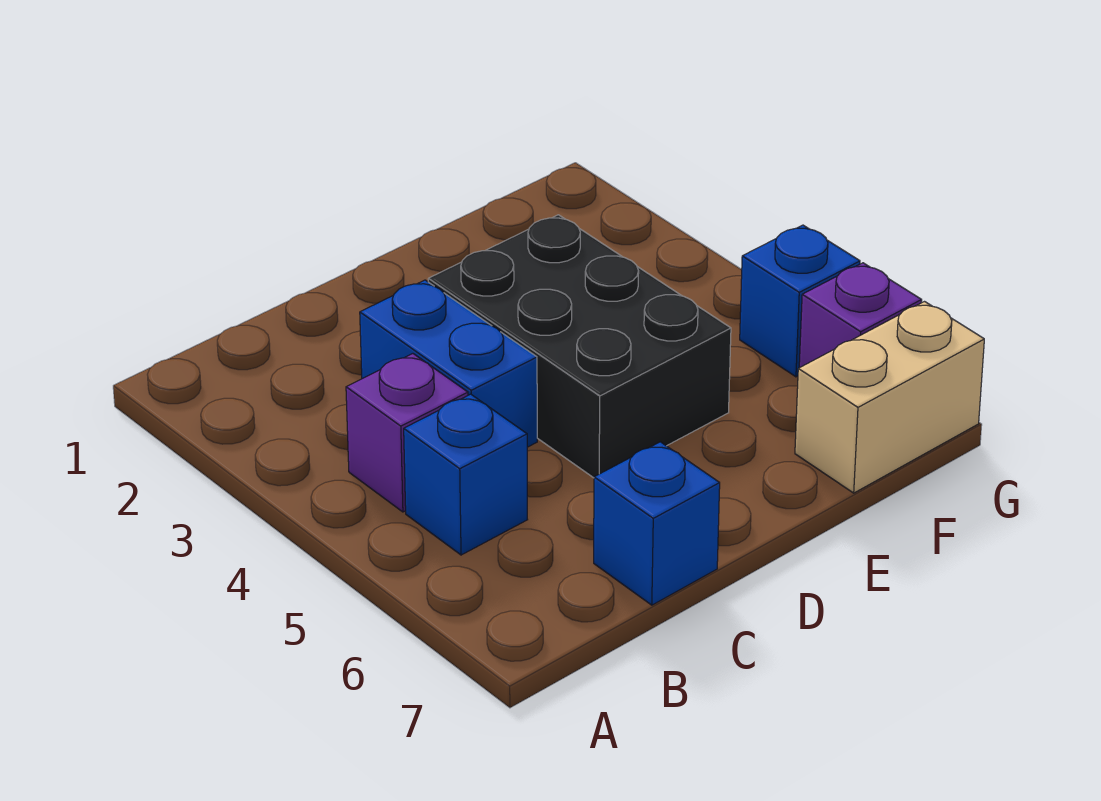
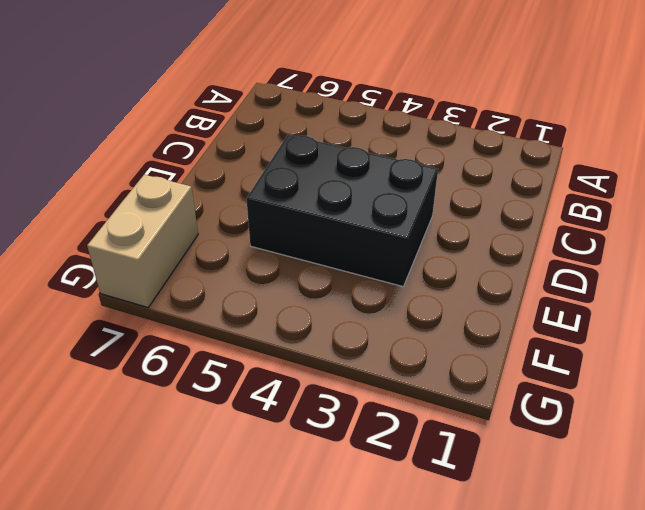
none -> purple brick B4 level 1
none -> blue brick B5 level 1

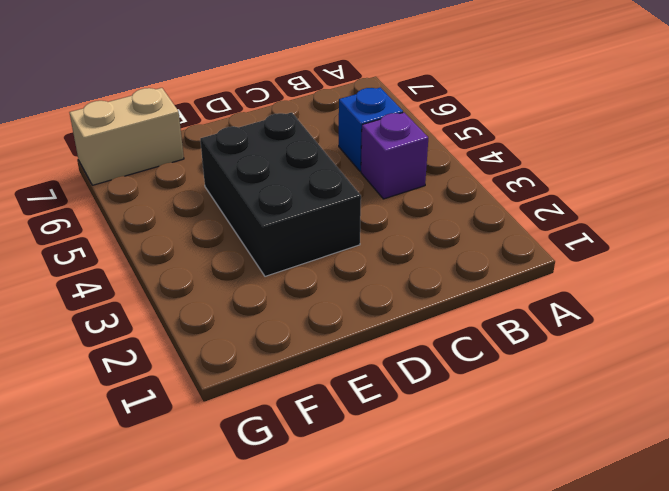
none -> blue brick C3:C4 level 1
none -> blue brick C7 level 1

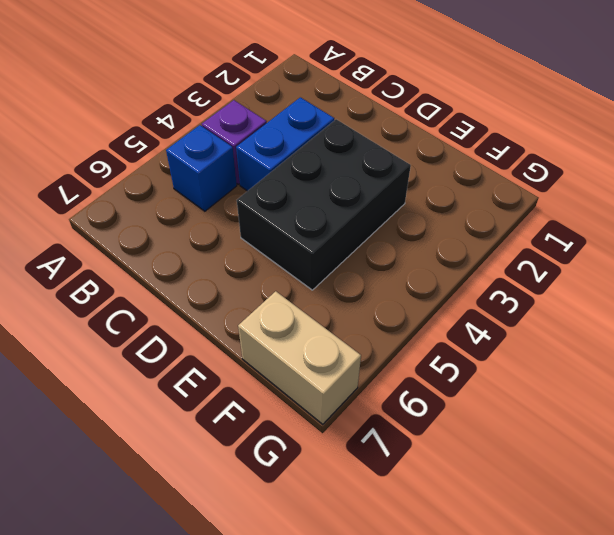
none -> blue brick C7 level 1
none -> blue brick G5 level 1

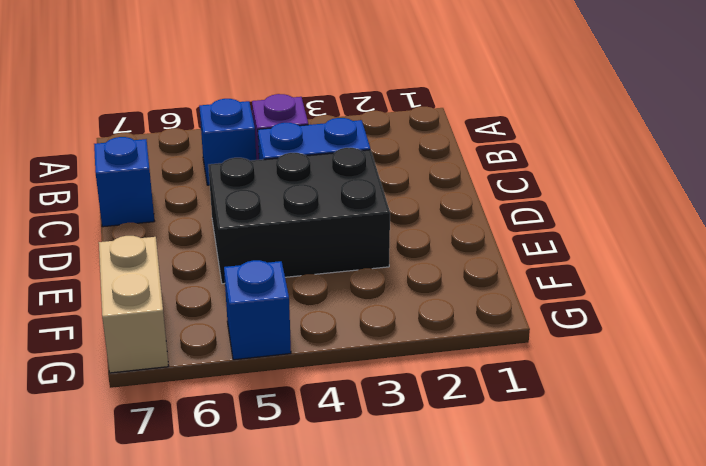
none -> purple brick G6 level 1

